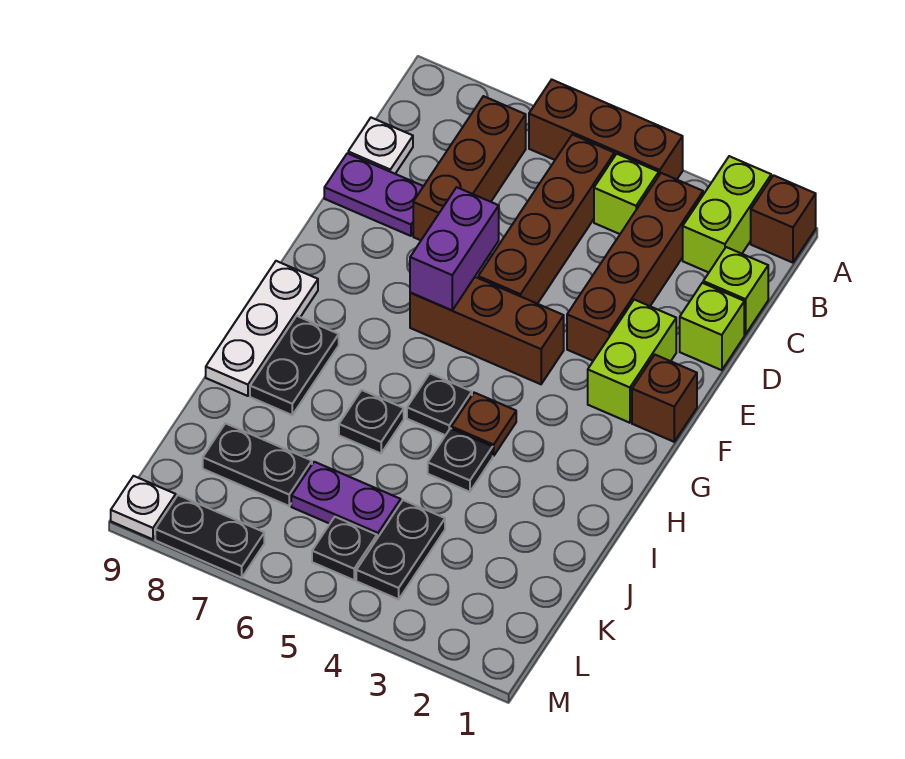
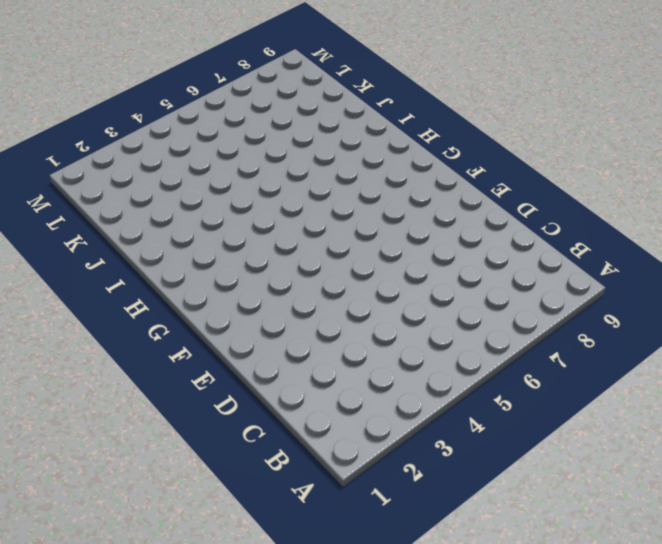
none -> brown brick A1 level 1
none -> lime brick A2:B2 level 1
none -> brown brick A4:A6 level 1

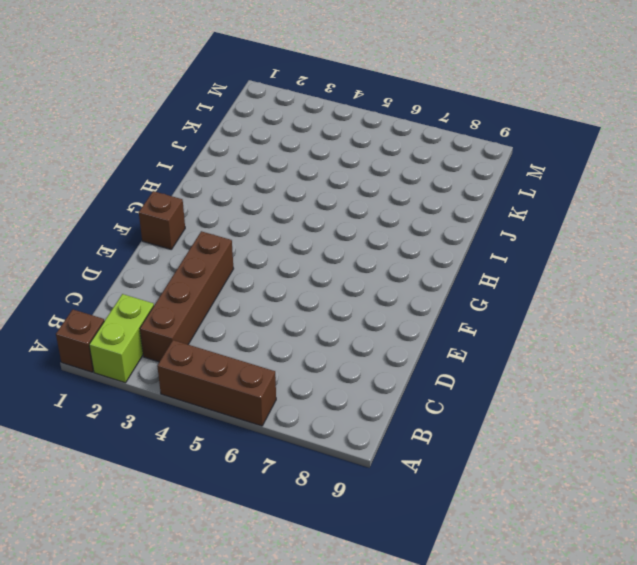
none -> lime brick B4 level 1
none -> brown brick B5:E5 level 1
none -> brown brick B7:D7 level 1

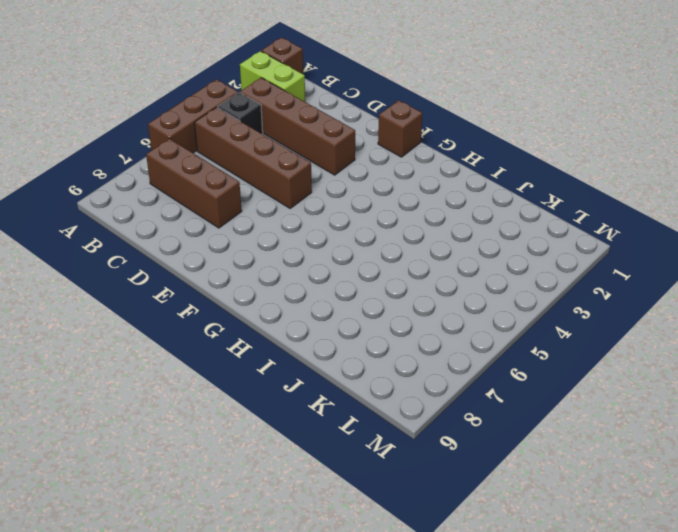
black brick B4 level 1 -> lime brick B4 level 1
none -> lime brick C1 level 1
none -> white plate C9 level 1
none -> lime brick D1 level 1

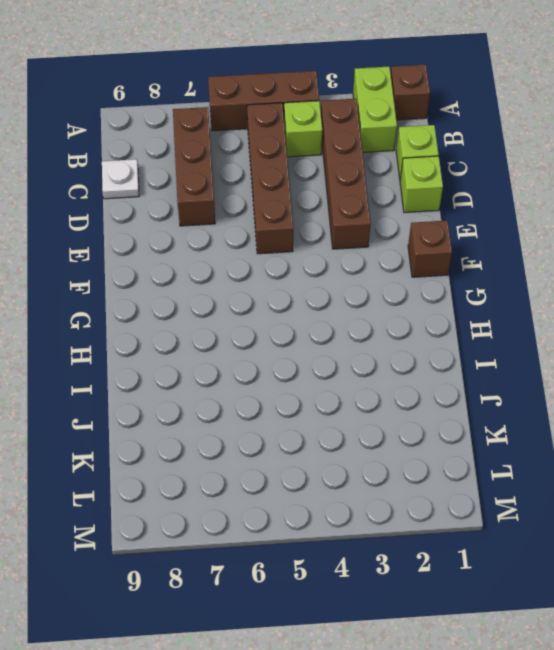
none -> purple plate D8:D9 level 1
none -> lime brick E2:F2 level 1
none -> brown brick F4:F6 level 1

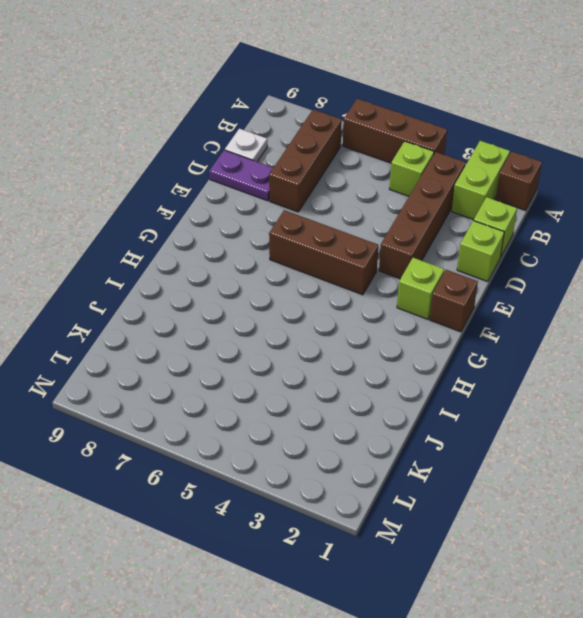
lime brick F2 level 1 -> lime brick E2:F2 level 1
none -> brown brick B5:E5 level 1
none -> white plate G9:I9 level 1
none -> brown plate H4 level 1

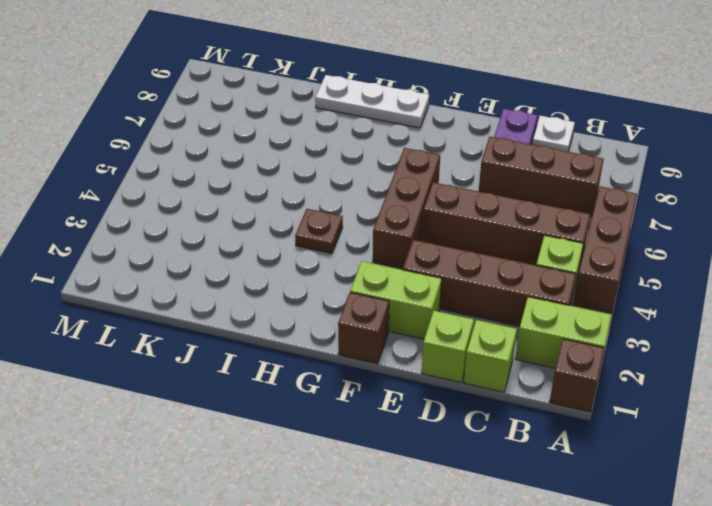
none -> black plate H5 level 1
none -> black plate H8:I8 level 1
none -> black plate I4 level 1

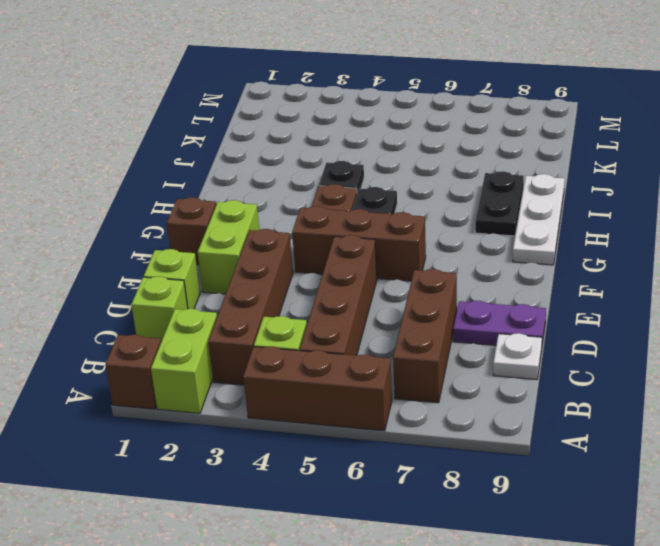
none -> black plate I6 level 1
none -> black plate K4:L4 level 1
none -> purple plate K5:K6 level 1

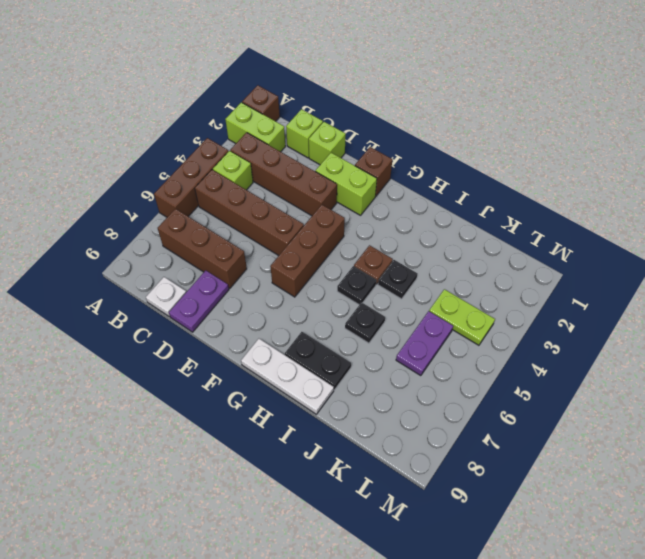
lime plate K4:L4 level 1 -> black plate K4:L4 level 1
none -> black plate K7:K8 level 1
none -> black plate L5 level 1
none -> black plate M7:M8 level 1

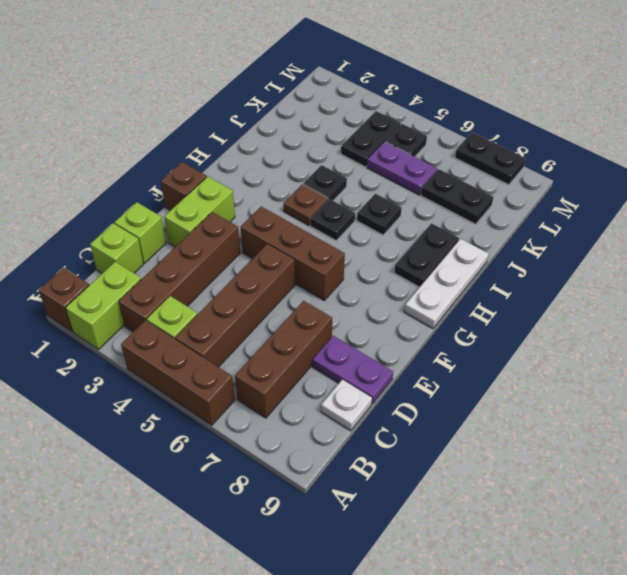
none -> white plate M9 level 1
none -> purple brick E6:F6 level 2

